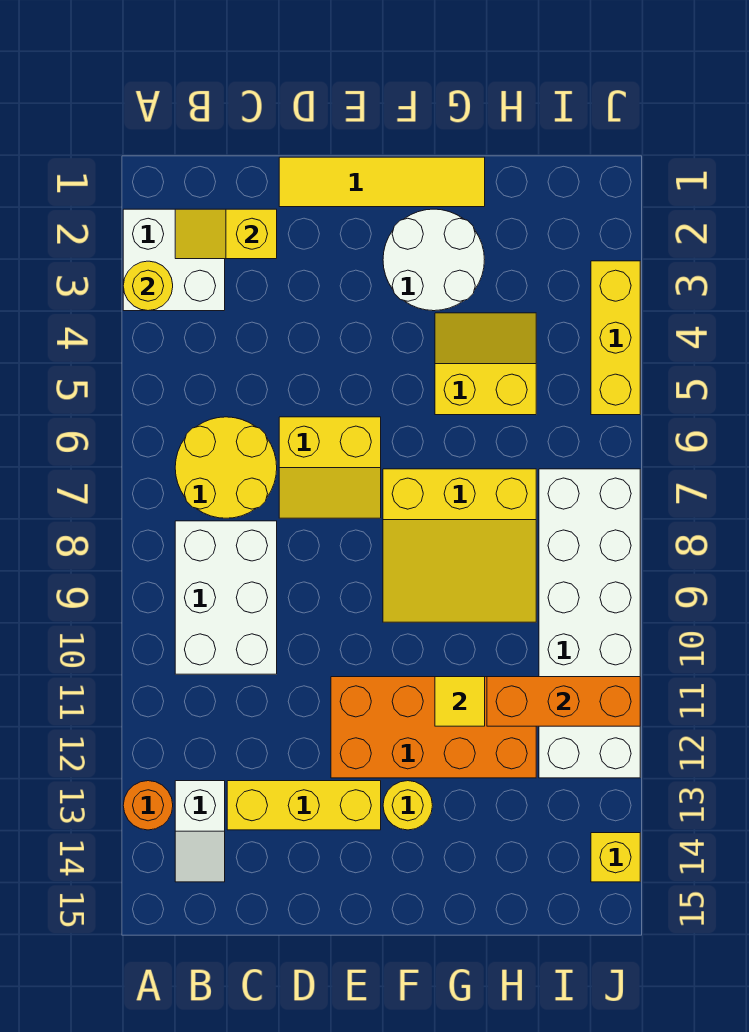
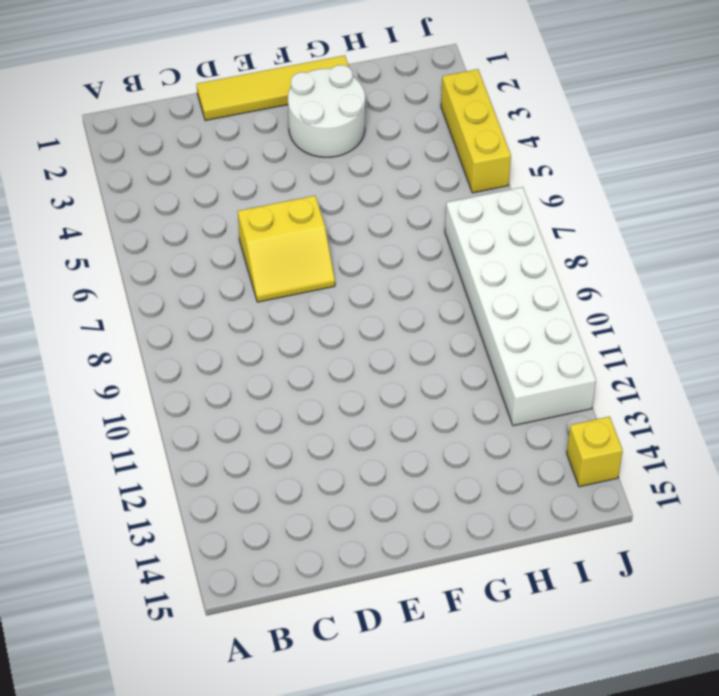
none -> white brick A2:B3 level 1
none -> orange round brick A13 level 1
none -> yellow round brick B6:C7 level 1

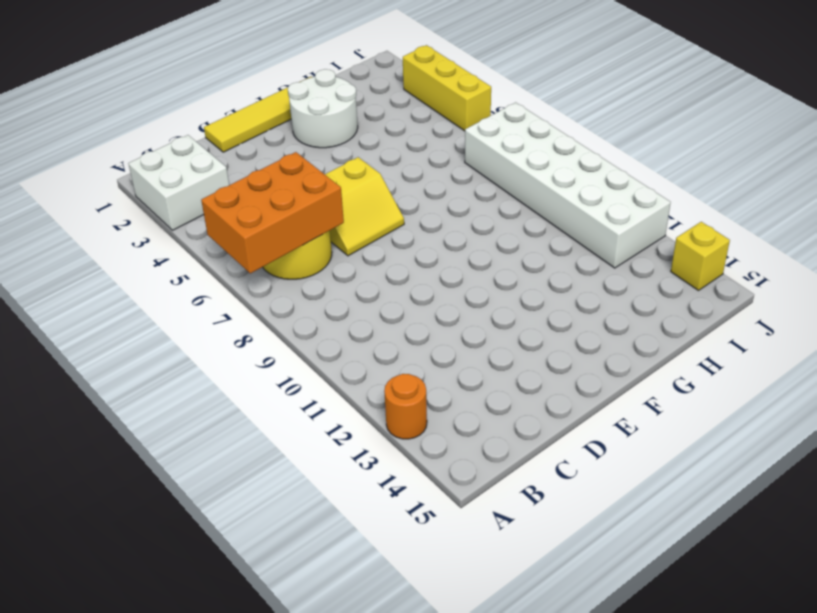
orange brick A6:C7 level 2 -> none
none -> white brick B8:C10 level 1
none -> white slope B13:B14 level 1 top 13
none -> yellow brick C13:E13 level 1

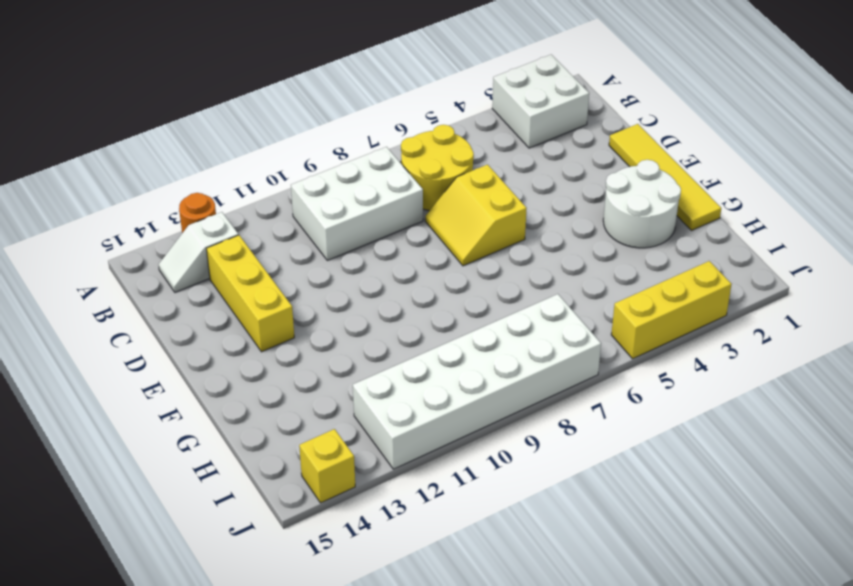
none -> orange brick E11:H12 level 1
none -> yellow slope F7:H9 level 1 top 7
none -> yellow round brick F13 level 1

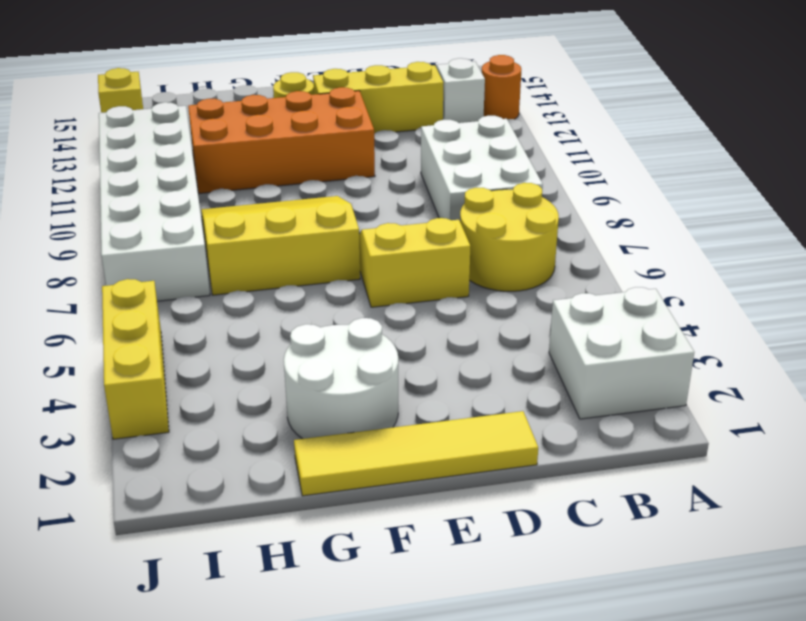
none -> yellow slope G4:H5 level 1 top 5
none -> yellow round brick A3 level 2
none -> yellow slope B2:C2 level 2 top C

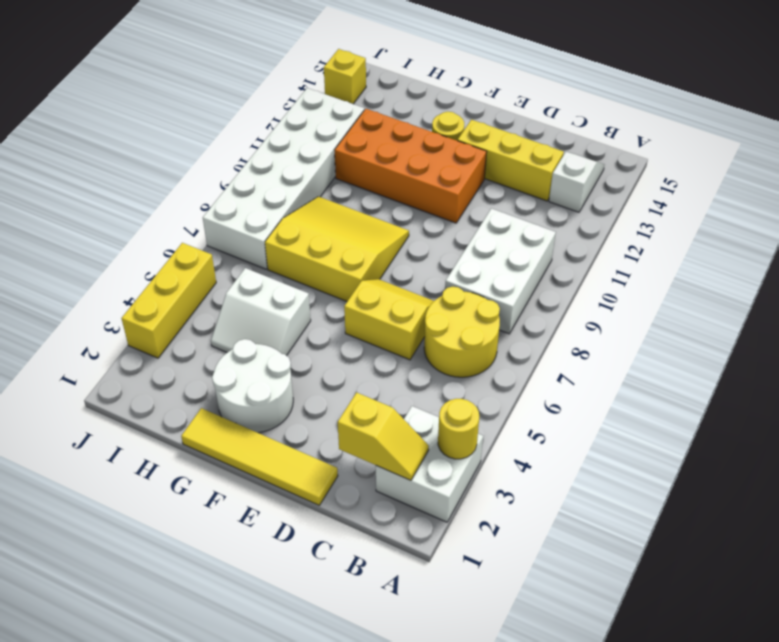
white slope G4:H5 level 1 top 5 -> yellow slope G4:H5 level 1 top 5
none -> orange round brick A13 level 1
none -> yellow tile G11 level 2
none -> orange brick H11:J11 level 2

